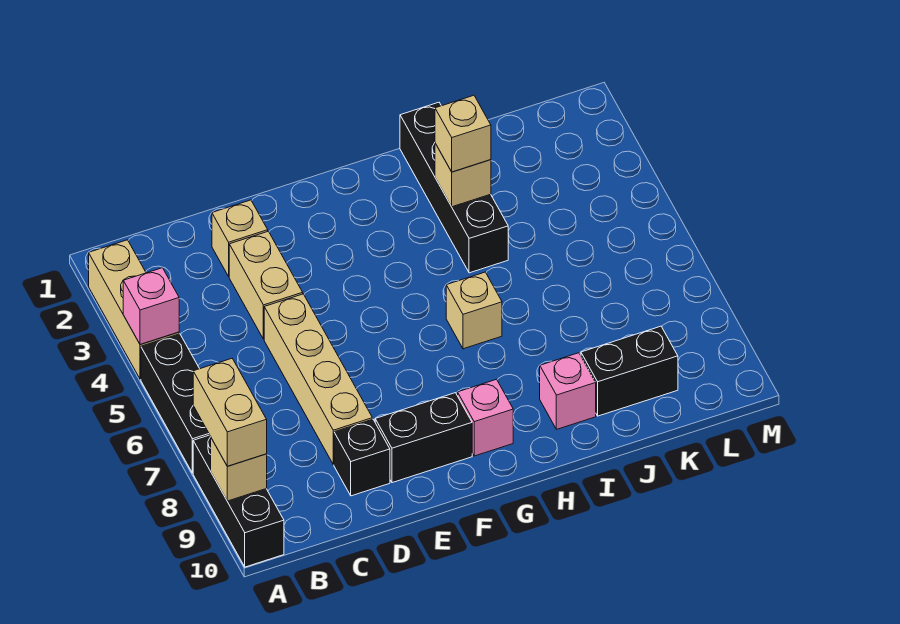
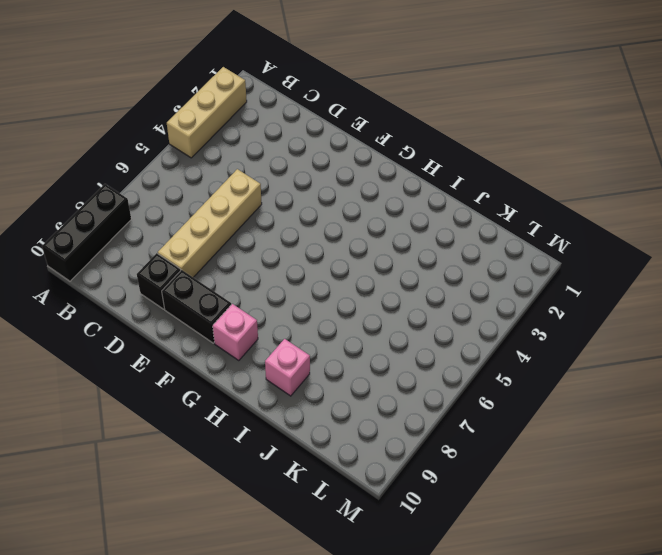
none -> black brick A5:A7 level 1
none -> tan brick D2 level 1
none -> tan brick D3:D4 level 1

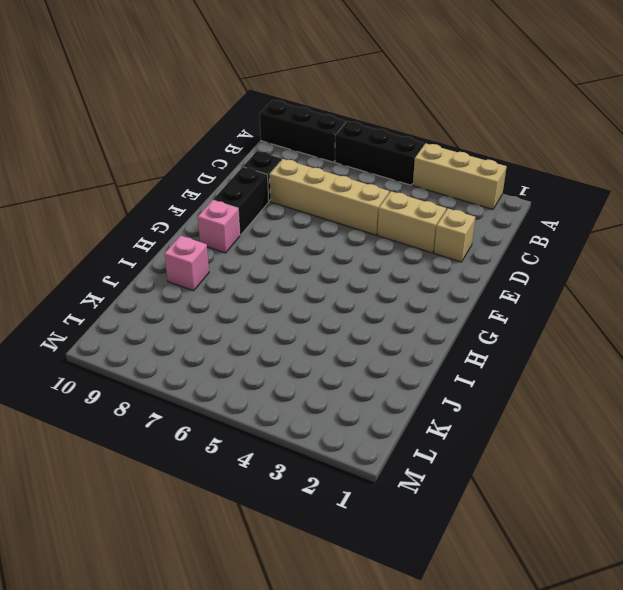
none -> tan brick H6 level 1
none -> black brick I1:I4 level 1
none -> black brick J9:K9 level 1

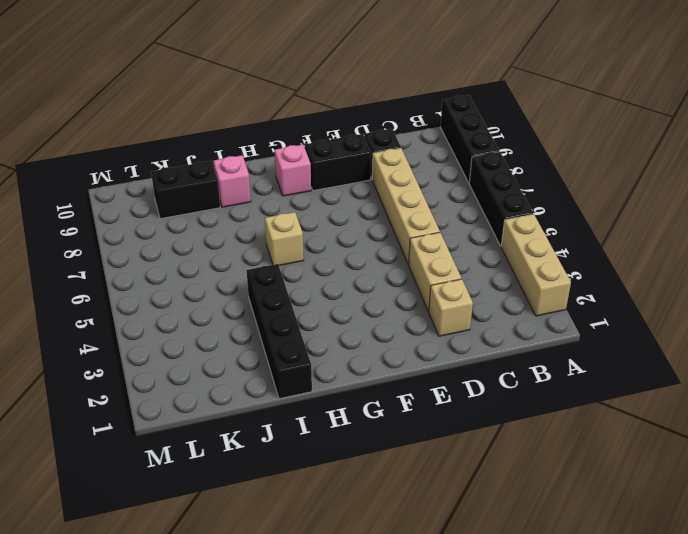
none -> pink brick A4 level 2
none -> tan brick A9 level 2
none -> tan brick I3 level 2

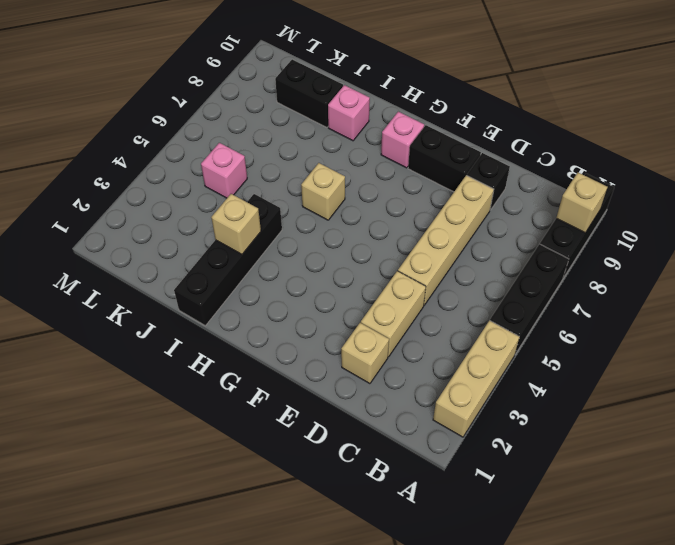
pink brick K5 level 1 -> pink brick A4 level 2
none -> tan brick A8:A9 level 3
none -> tan brick I3 level 3

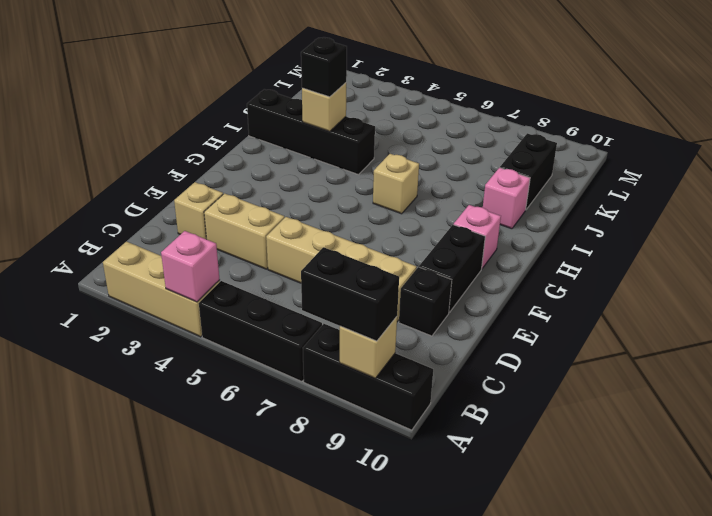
black brick A8:A9 level 3 -> tan brick A8:A9 level 3
black brick I3 level 3 -> tan brick I3 level 3

